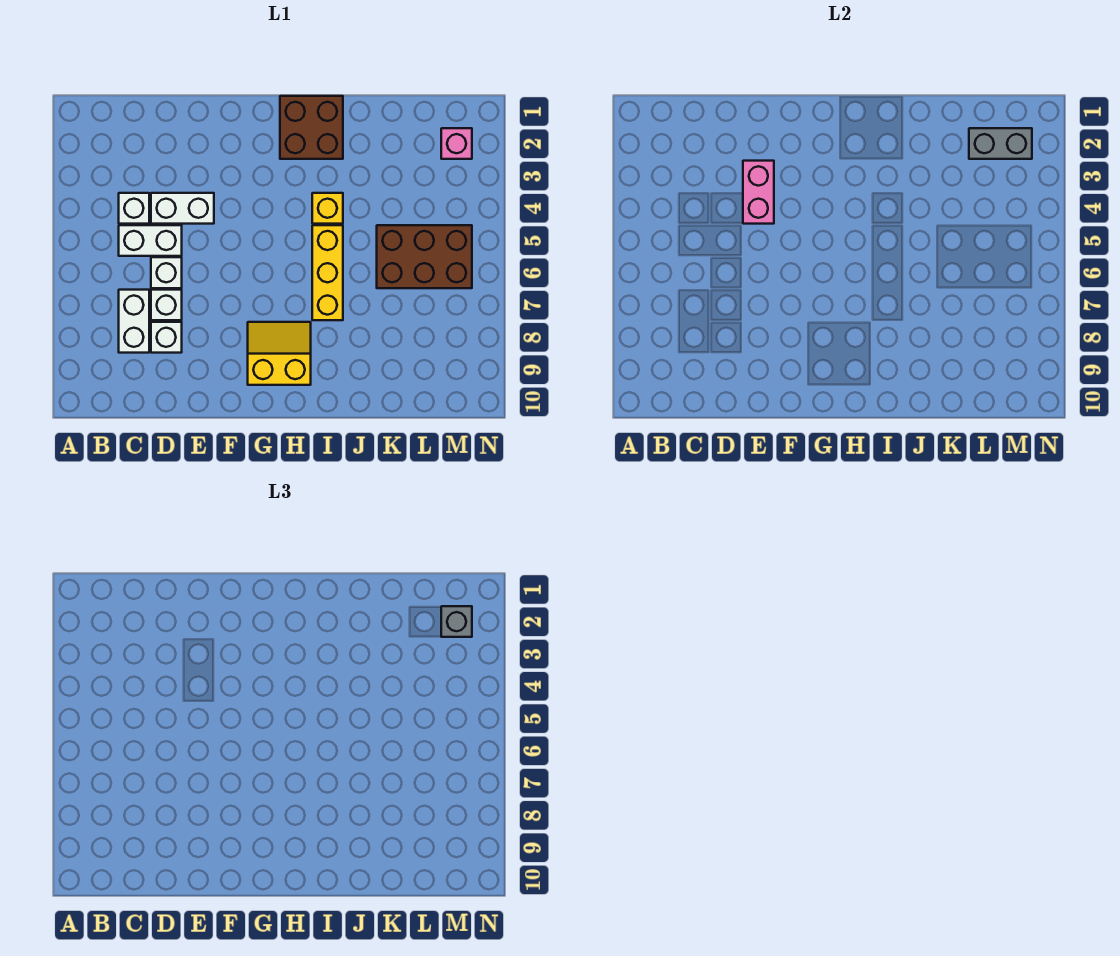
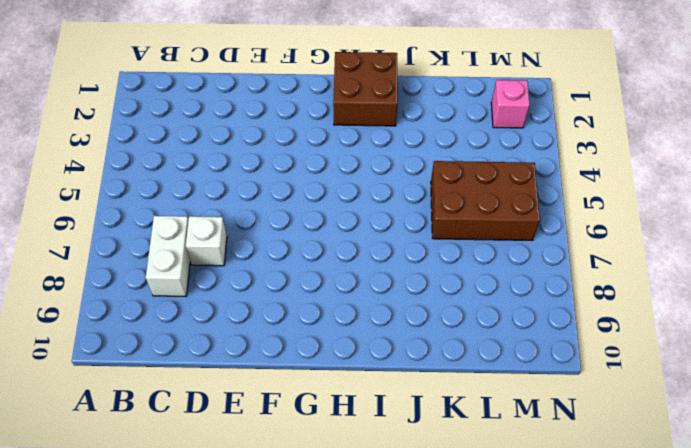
none -> white brick C4 level 1
none -> white brick C5:D5 level 1
none -> white brick D4:E4 level 1

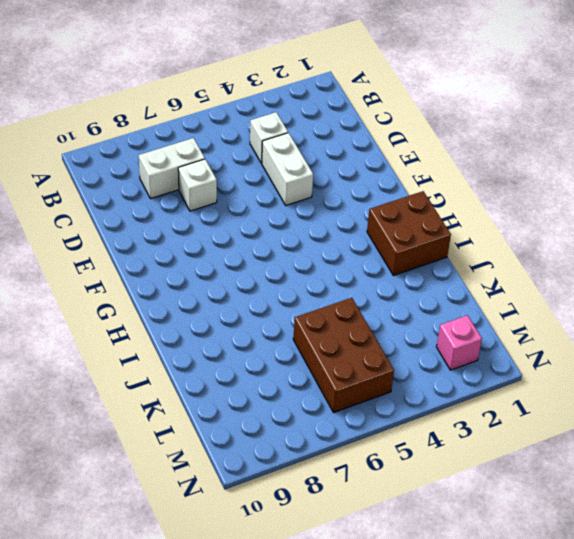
none -> white brick C5:D5 level 1
none -> white brick D6 level 1
none -> white brick D8 level 1

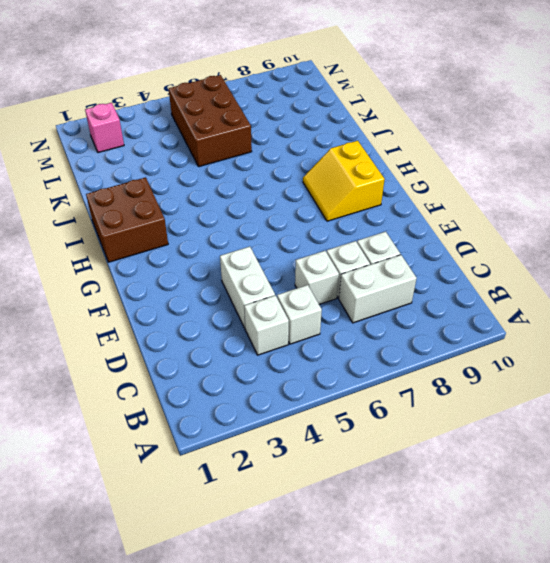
white brick C5 level 1 -> white brick C5:D5 level 1
none -> yellow brick I4 level 1
none -> yellow brick I5:I7 level 1
none -> pink brick E3:E4 level 2

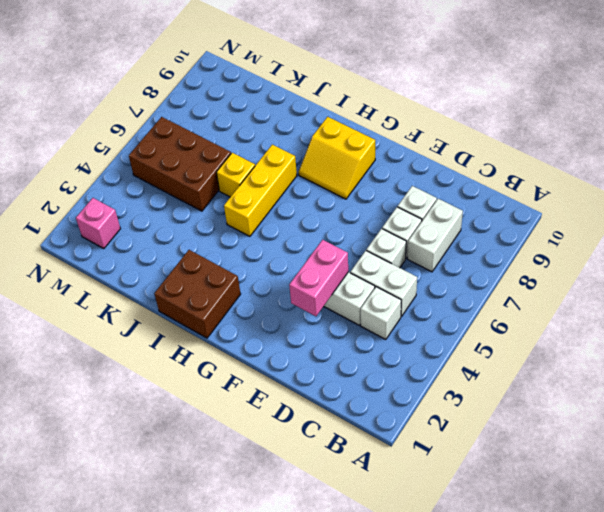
yellow brick J6 level 1 -> yellow brick I4 level 1
none -> grey brick L2:M2 level 2
none -> grey brick M2 level 3

